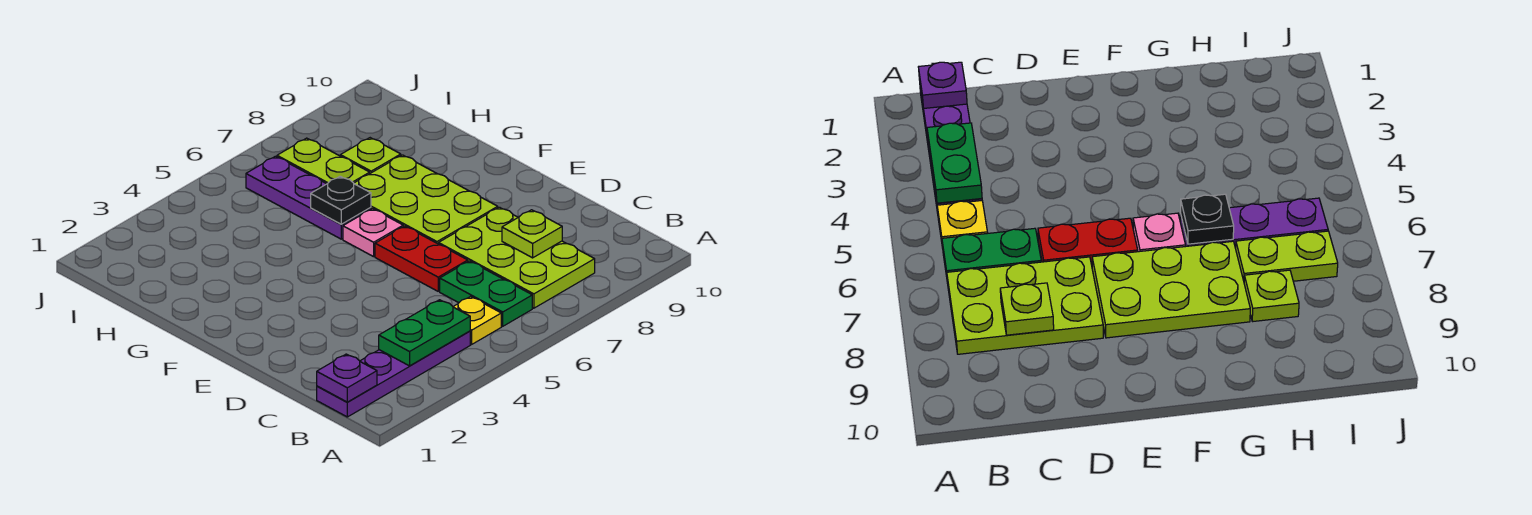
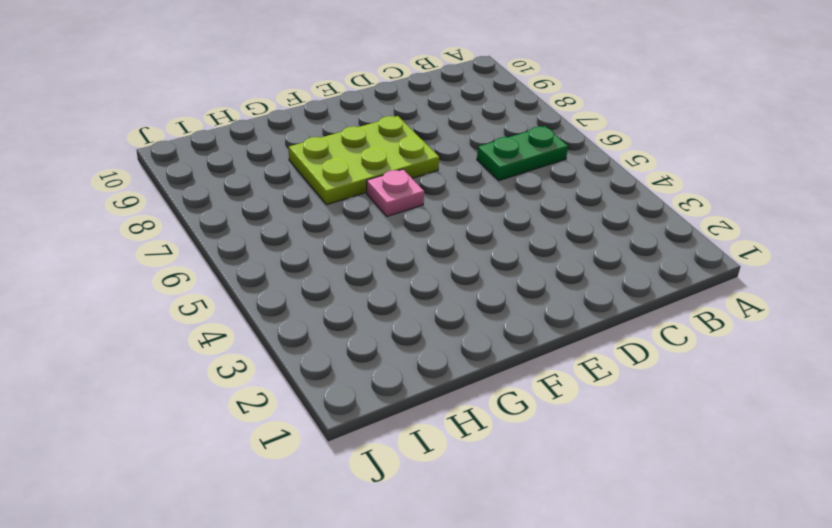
none -> purple plate B1:B4 level 1
none -> yellow plate B5 level 1
none -> lime plate B7:D8 level 1

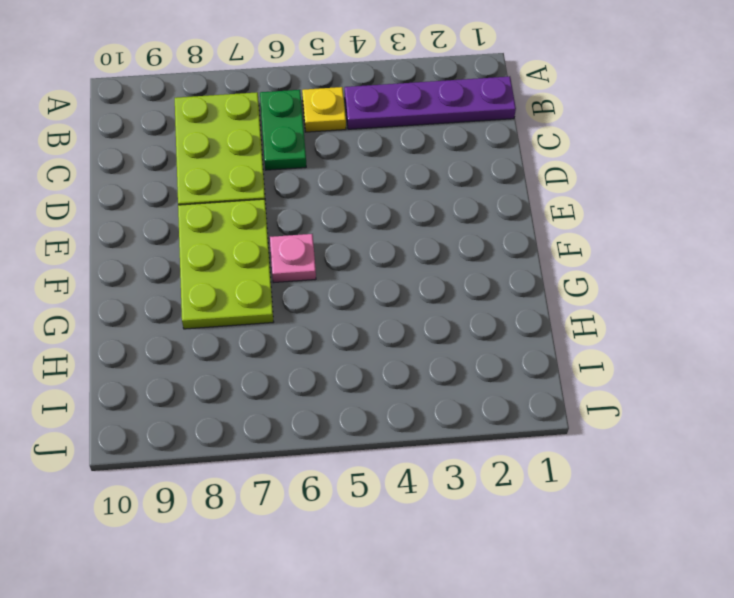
none -> red plate D6:E6 level 1
none -> purple plate G6:I6 level 1
none -> lime plate H7:I7 level 1

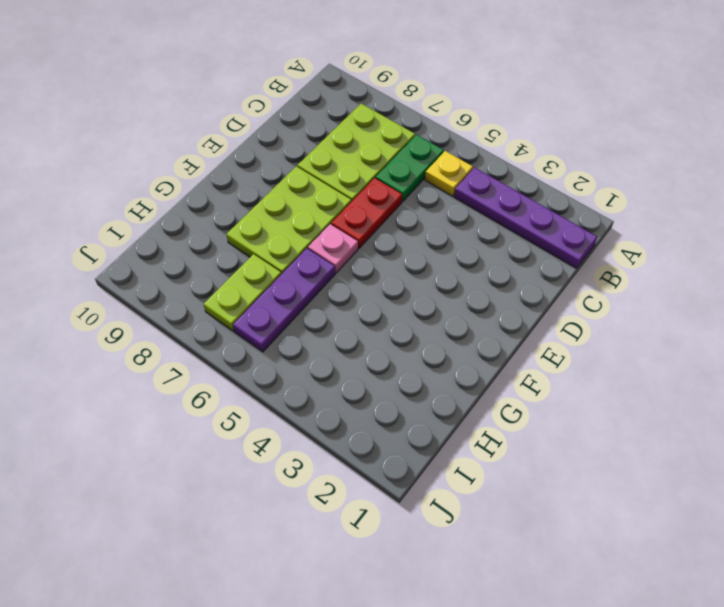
none -> lime plate H8 level 1
none -> purple plate B1 level 2
none -> green plate B3:B4 level 2

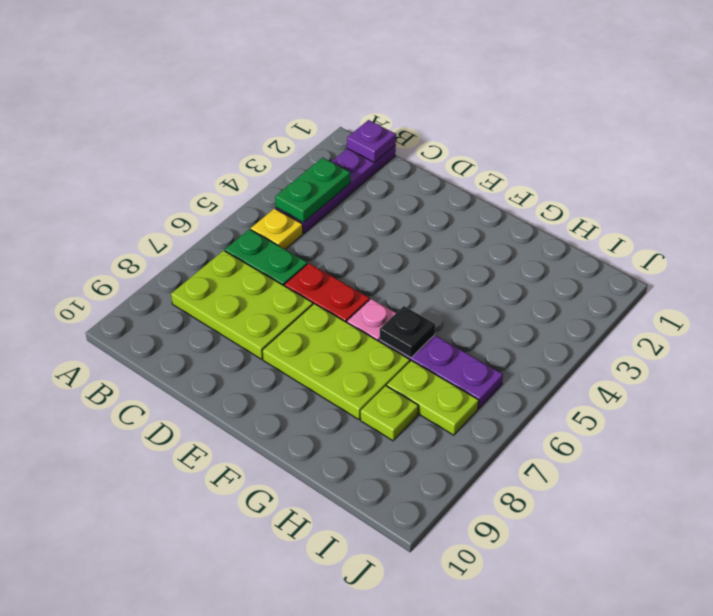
none -> lime plate C8 level 2

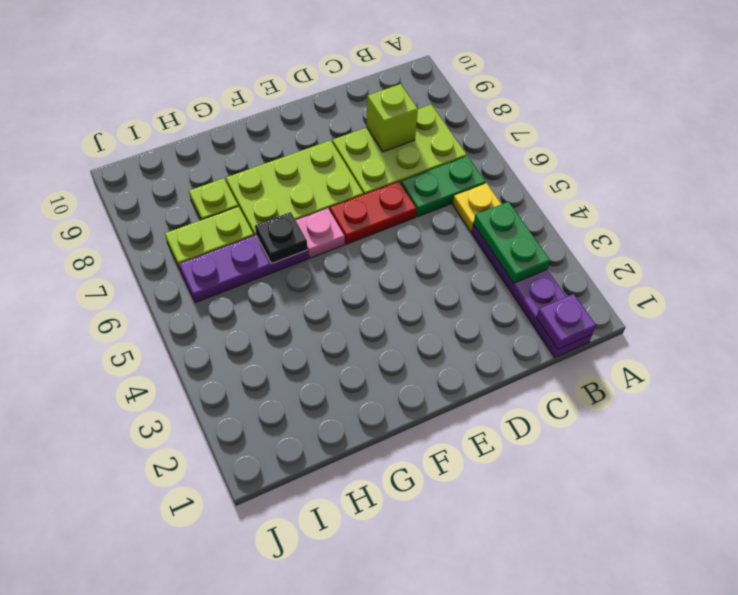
lime brick C8 level 2 -> lime plate C8 level 2

